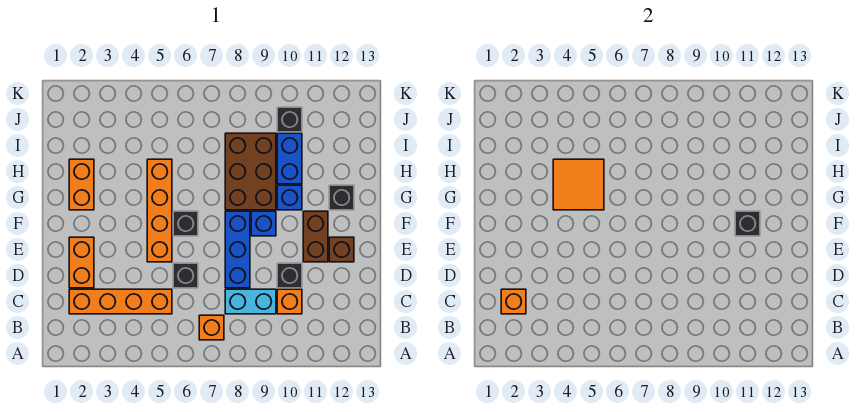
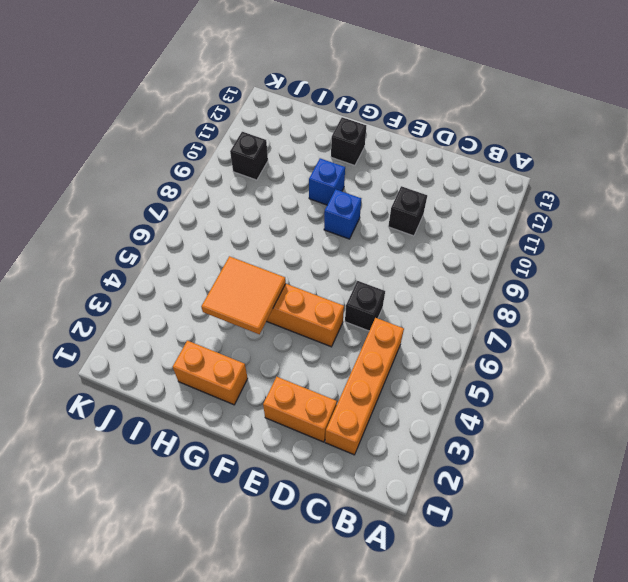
none -> orange brick B7 level 1
none -> cyan brick C8:C9 level 1
none -> orange brick C10 level 1

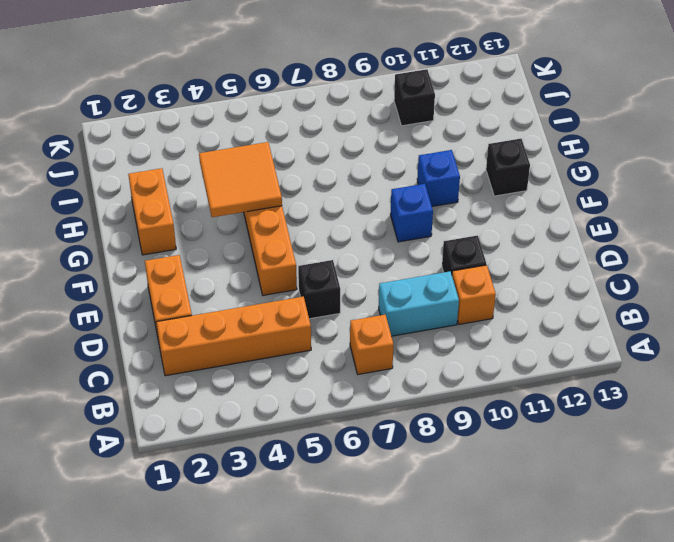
none -> blue brick D8:F8 level 1
none -> brown brick E11:F11 level 1
none -> brown brick E12 level 1

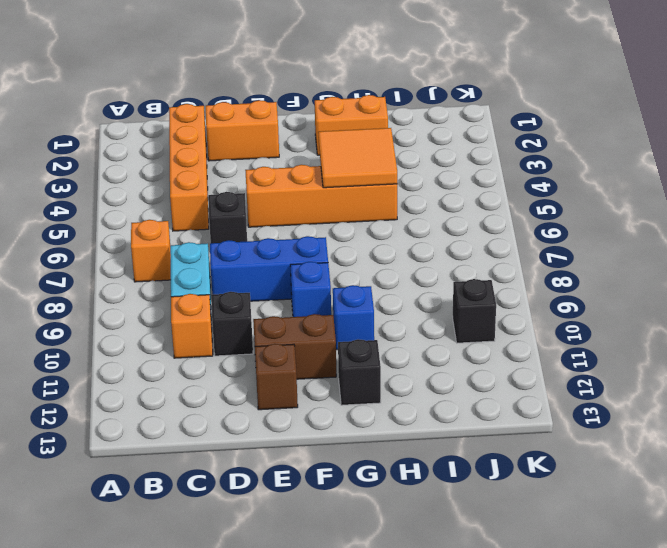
none -> black brick F6 level 1
none -> brown brick G8:I9 level 1
none -> blue brick H10:I10 level 1

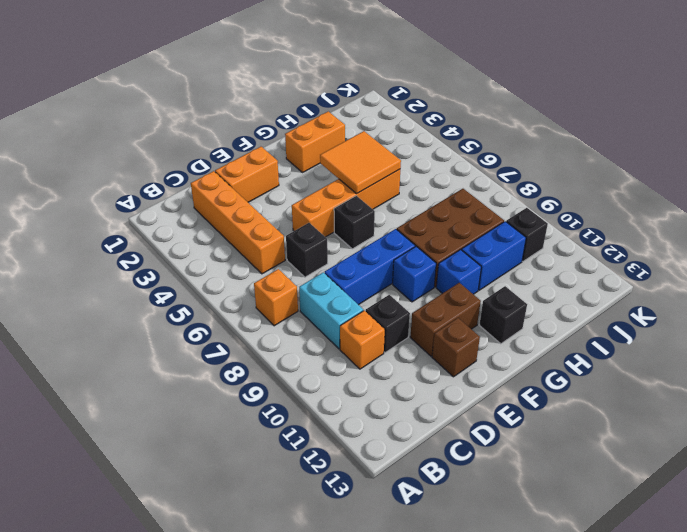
none -> orange brick C2 level 2
none -> black brick F11 level 2

